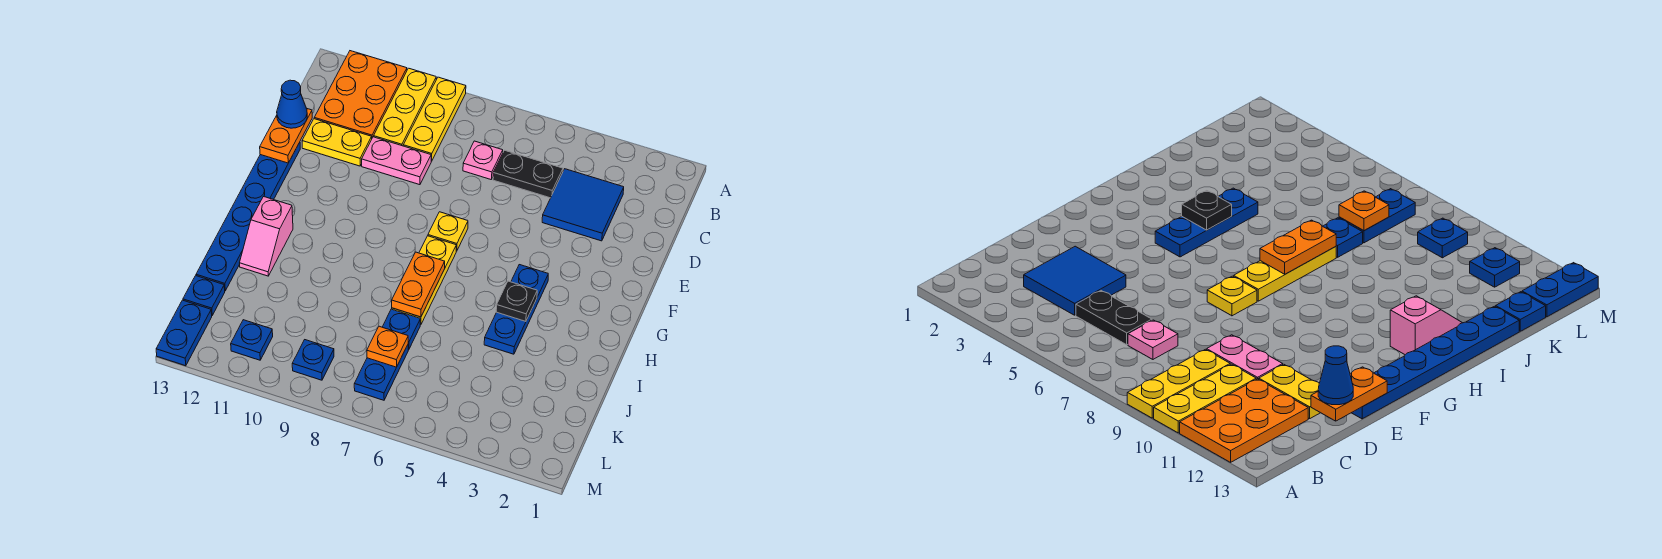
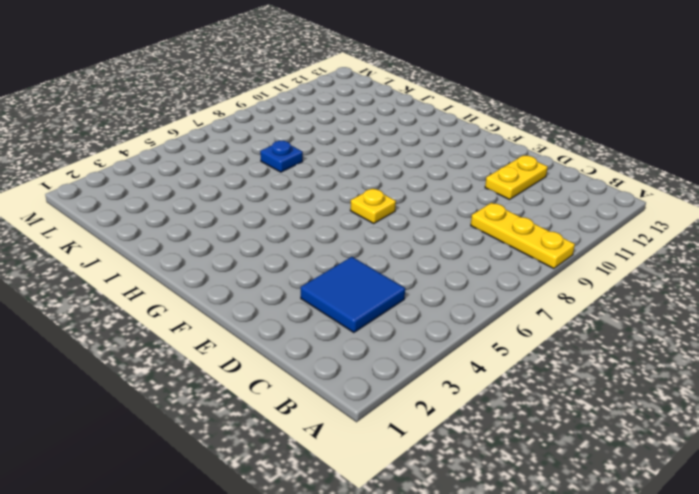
none -> yellow plate A10:C10 level 1
none -> orange plate A11:C12 level 1
none -> black plate C5:C6 level 1

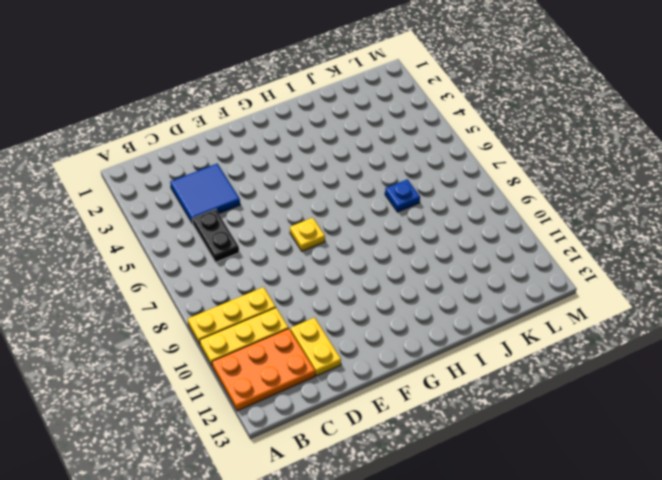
none -> pink plate C7 level 1
none -> pink plate D9:D10 level 1
none -> blue plate E13:J13 level 1

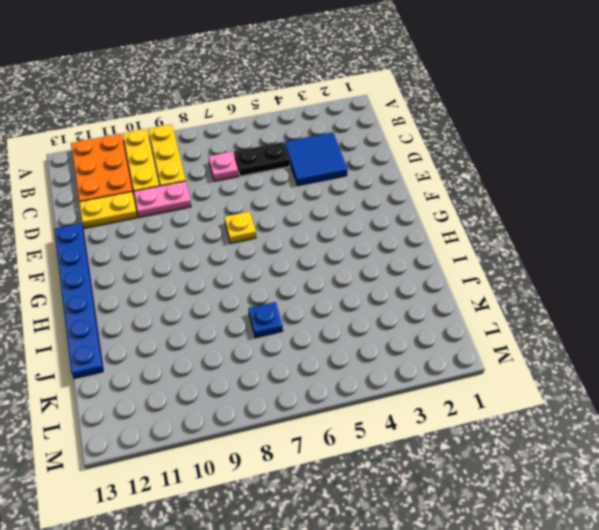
none -> blue plate G4:I4 level 1
none -> yellow plate G7:I7 level 1
none -> pink slope H12:I12 level 1 top H

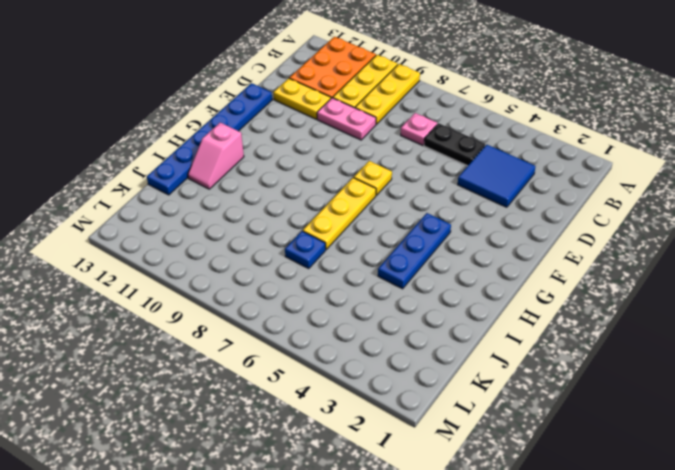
none -> blue plate K7:L7 level 1
none -> blue plate K13 level 1
none -> blue plate L9 level 1

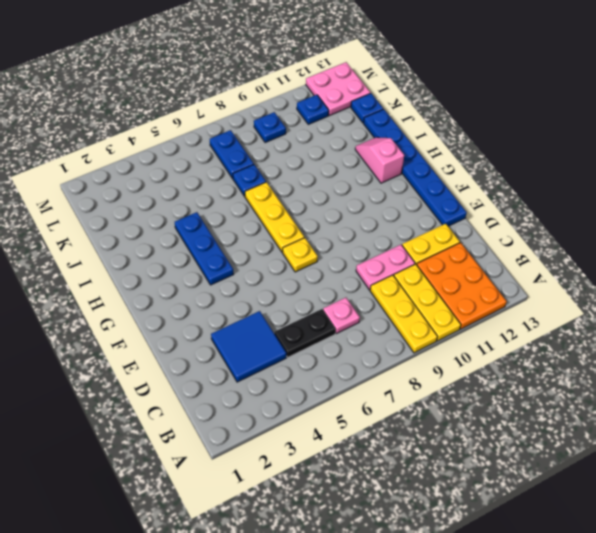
pink plate L12:M13 level 1 -> blue plate L13:M13 level 1
none -> orange plate D13:E13 level 2
none -> black plate H4 level 2
none -> orange plate H7:I7 level 2

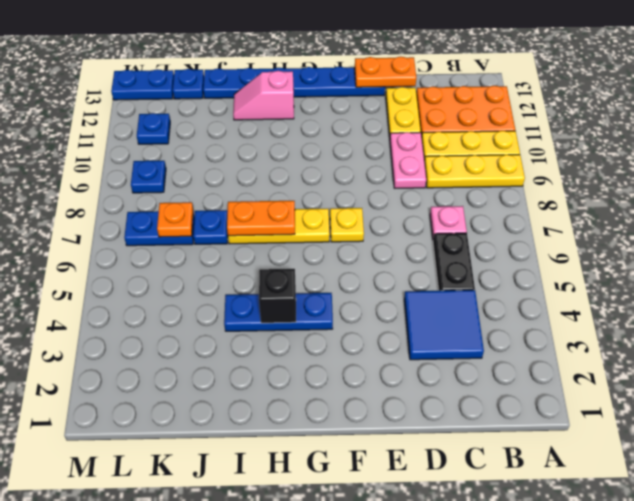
black brick H4 level 2 -> black plate H4 level 2
none -> blue cone D13 level 3

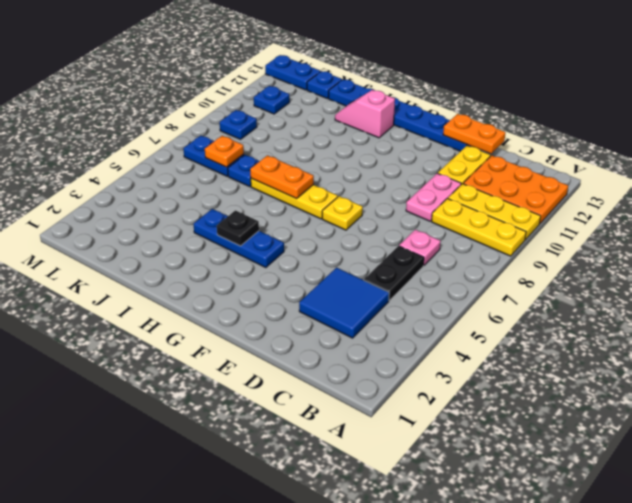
none -> blue cone D13 level 3

